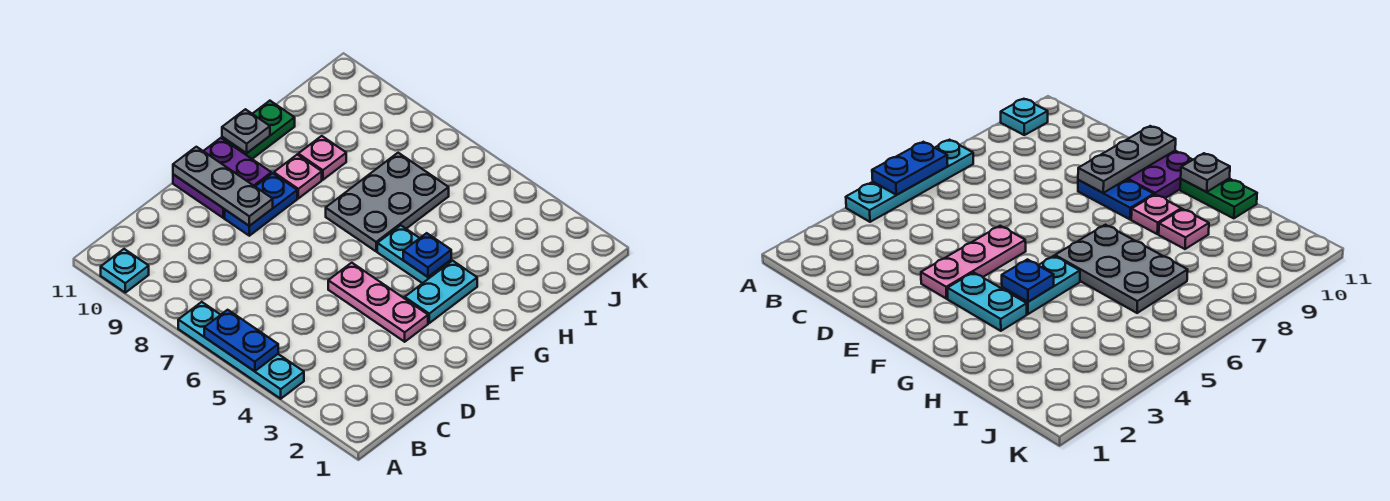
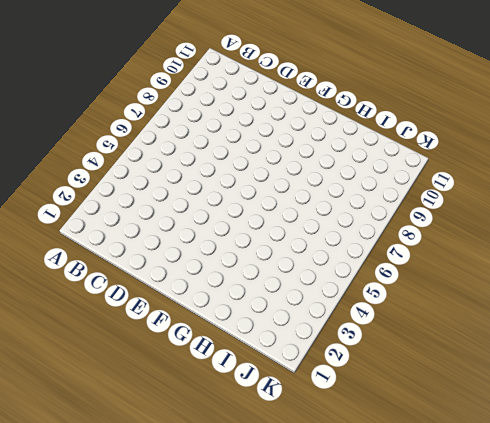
none -> cyan plate A4:A7 level 1
none -> cyan plate A10 level 1
none -> pink plate E3:E5 level 1

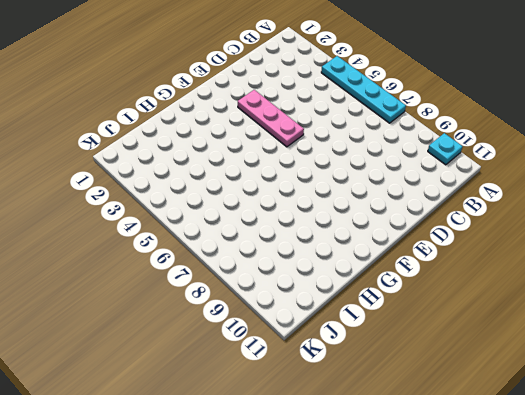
none -> blue plate E9:F9 level 1
none -> purple plate E10:F11 level 1
none -> cyan plate F3:G3 level 1

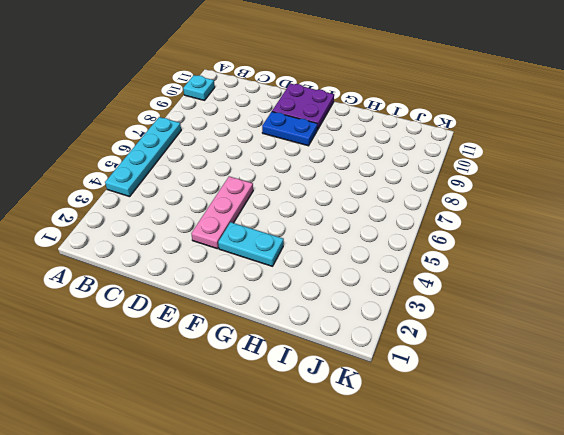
none -> cyan plate G4:G5 level 1
none -> grey plate G6:I7 level 1
none -> pink plate G9 level 1

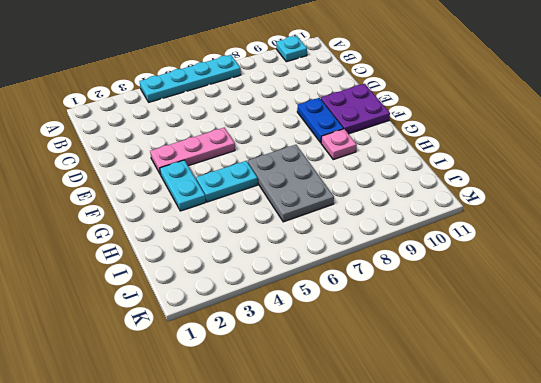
none -> green plate G11:H11 level 1
none -> pink plate H9 level 1
none -> blue plate A5:A6 level 2

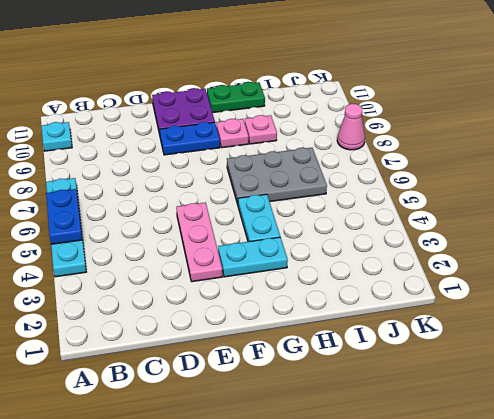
pink cone K8 level 1 -> none
none -> grey plate E9:E11 level 2
none -> blue plate G4 level 2
none -> grey plate G11 level 2

